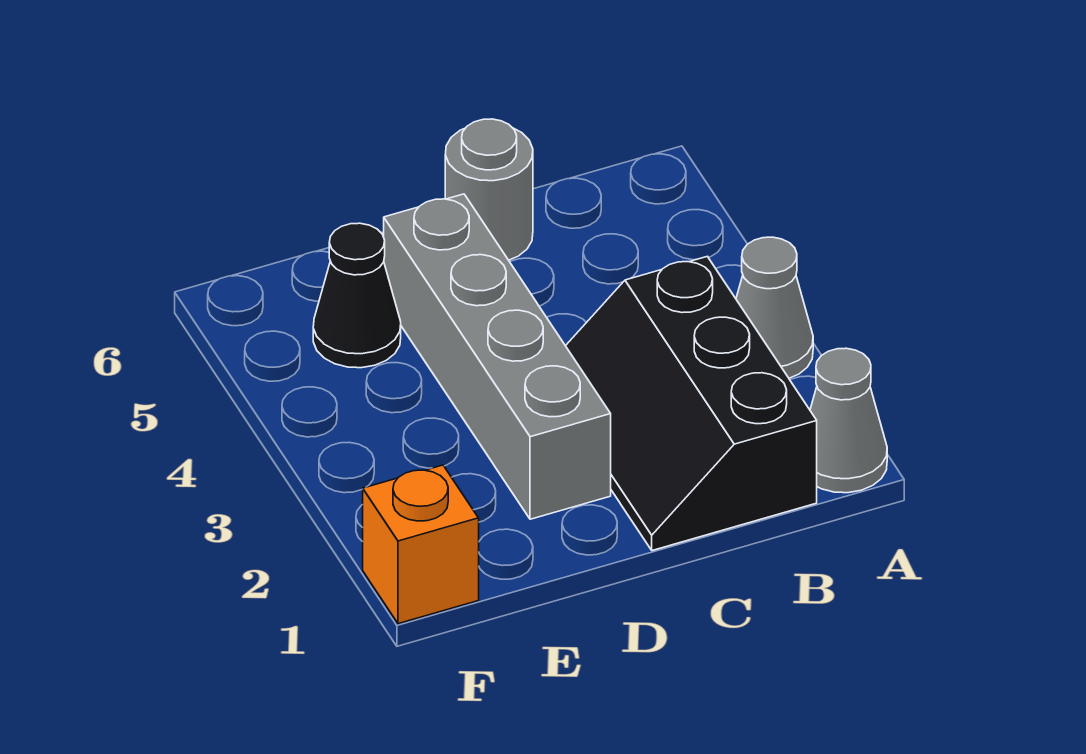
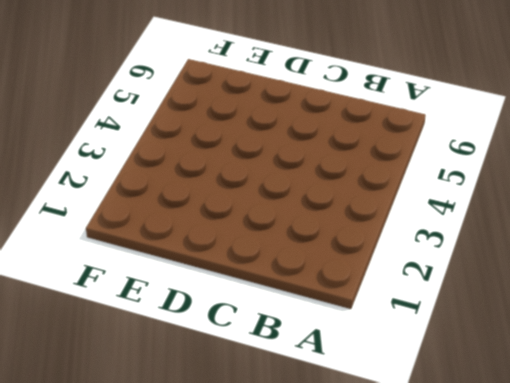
none -> grey cone A1 level 1
none -> grey cone A3 level 1

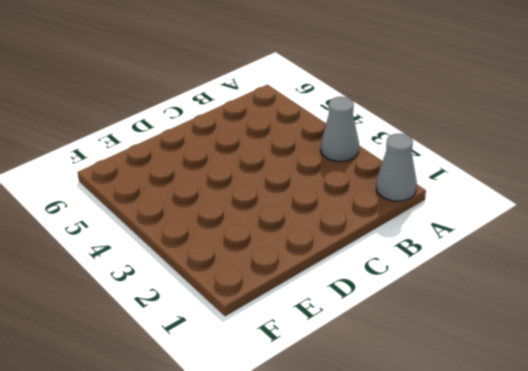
none -> black slope B1:C3 level 1 top B
none -> grey round brick C6 level 1

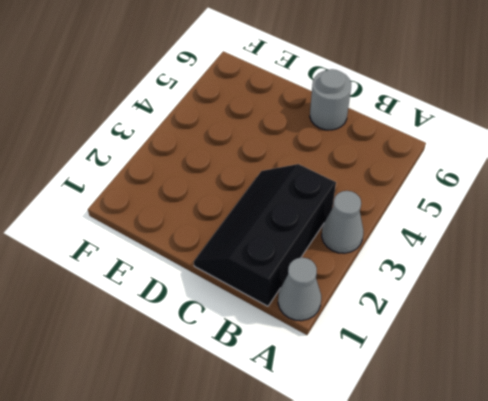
none -> grey brick D2:D5 level 1
none -> black cone E5 level 1

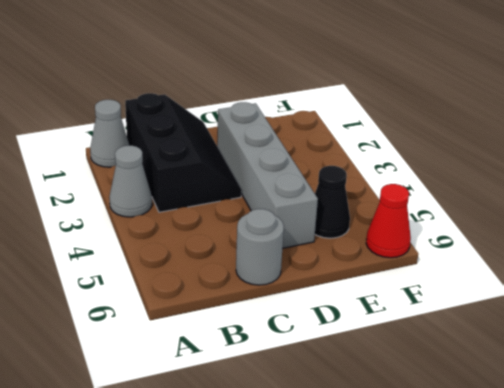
red cone F6 level 1 -> none
none -> orange brick F1 level 1

